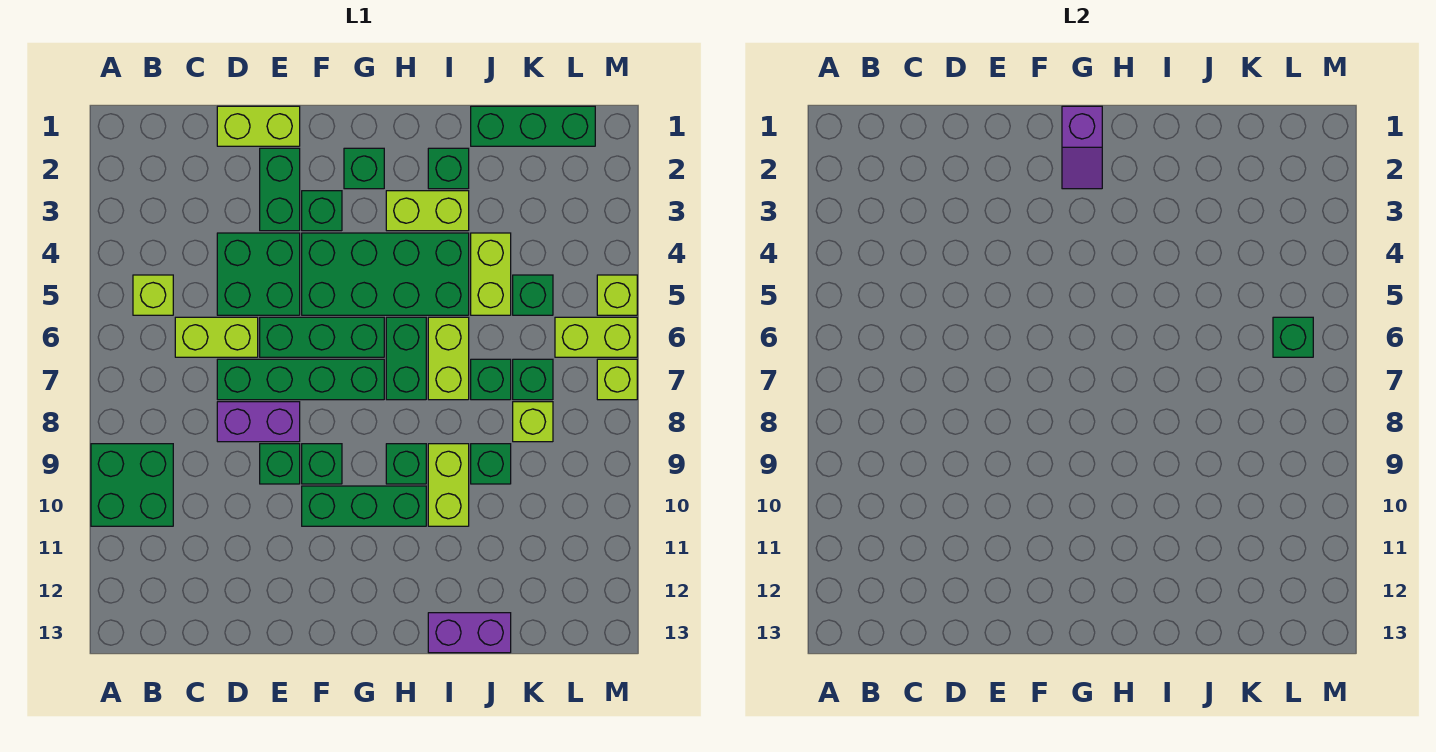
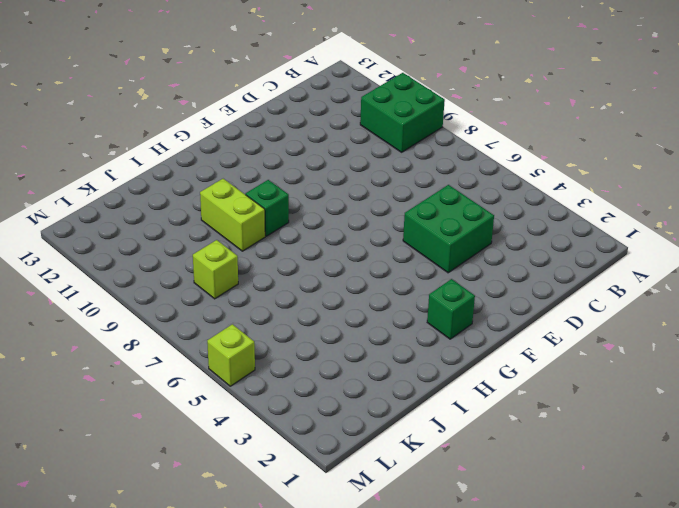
none -> lime brick B5 level 1
none -> lime brick C6:D6 level 1
none -> lime brick D1:E1 level 1
none -> green brick D7:G7 level 1

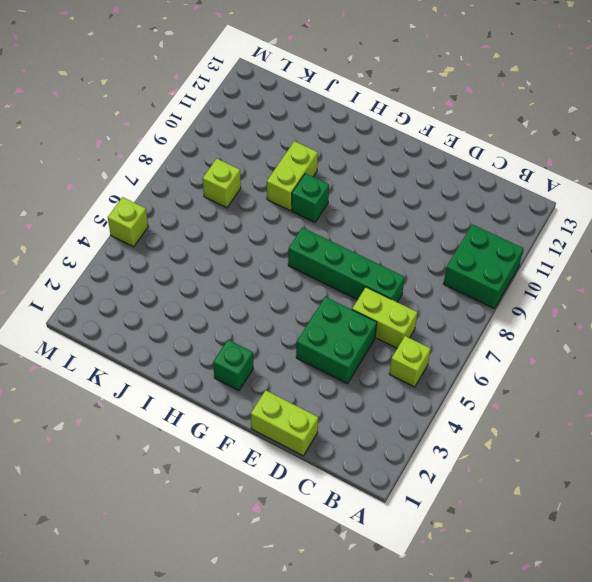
none -> purple brick D8:E8 level 1
none -> green brick E2:E3 level 1
none -> green brick E6:G6 level 1
none -> green brick E9 level 1

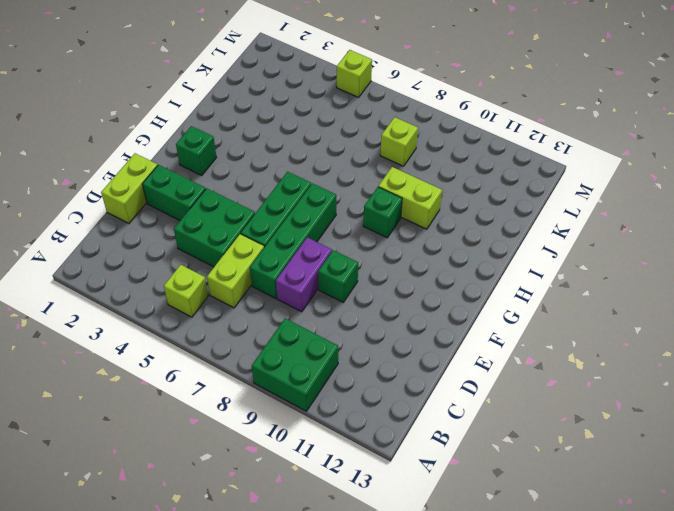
none -> green brick F3 level 1
none -> green brick F4:I5 level 1
none -> green brick F9 level 1
none -> green brick F10:H10 level 1

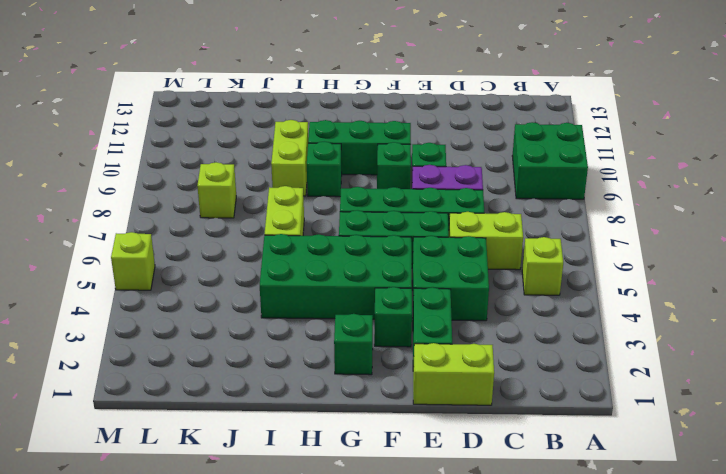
none -> lime brick H3:I3 level 1
none -> green brick H6:H7 level 1
none -> green brick I2 level 1
none -> purple brick I13:J13 level 1

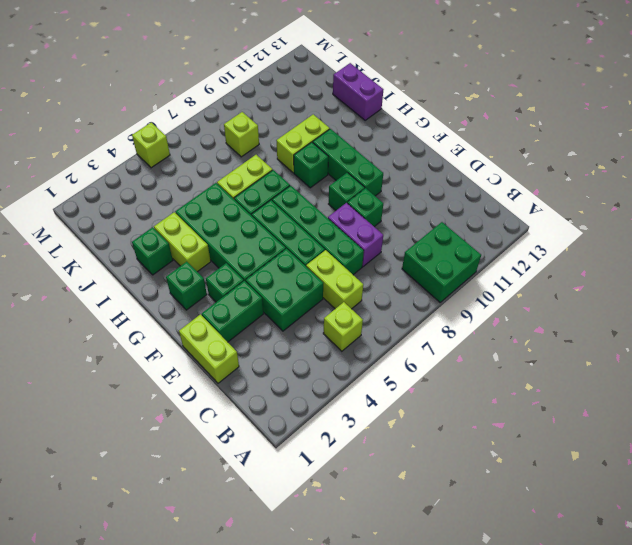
none -> green brick J1:L1 level 1
none -> lime brick J4:J5 level 1
none -> green brick J7 level 1
none -> green brick J9 level 1

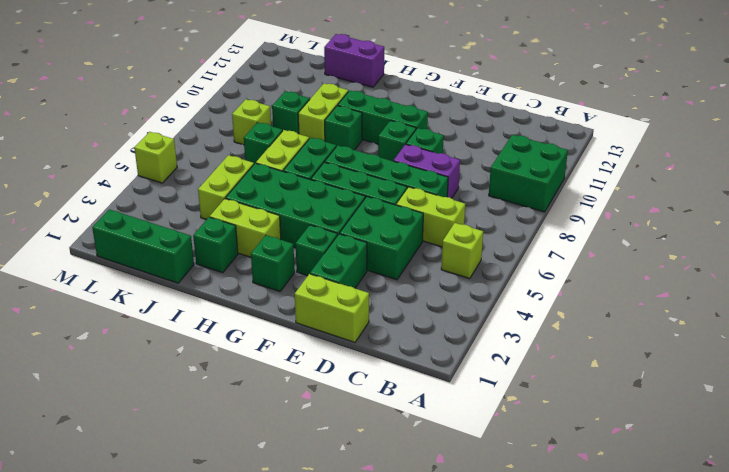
none -> green brick K5 level 1
none -> green brick K7 level 1
none -> lime brick L6:M6 level 1
none -> lime brick M7 level 1

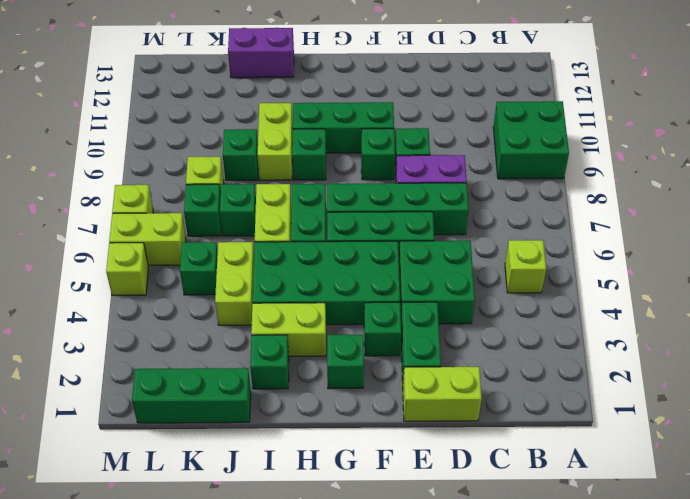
none -> lime brick C6:D6 level 1
none -> purple slope G1:G2 level 2 top 1
none -> green brick L6 level 2

